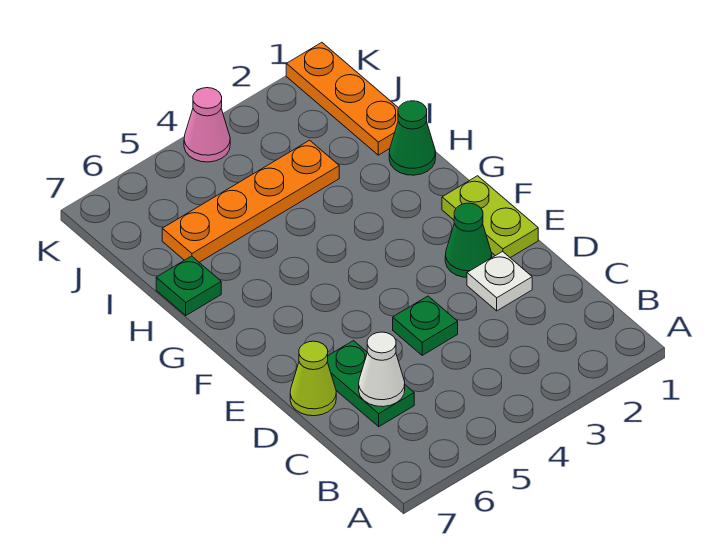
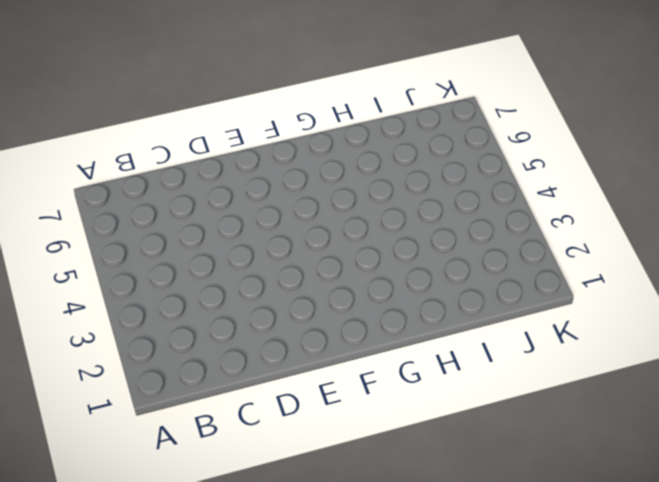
none -> green plate C6:D6 level 1
none -> white plate D2 level 1
none -> green plate D4 level 1

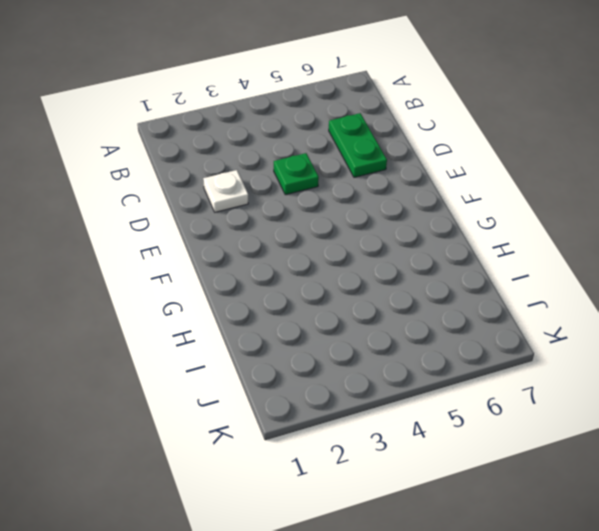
none -> lime cone D7 level 1
none -> lime plate E1:F1 level 1
none -> green cone E2 level 1

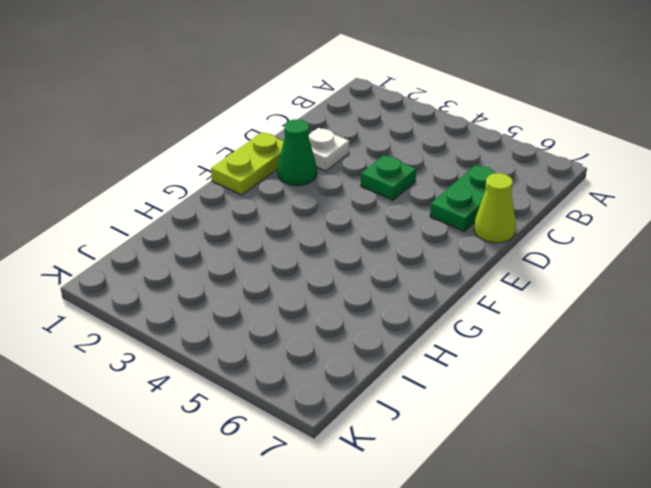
none -> green cone H1 level 1
none -> green plate H7 level 1
none -> orange plate I1:K1 level 1

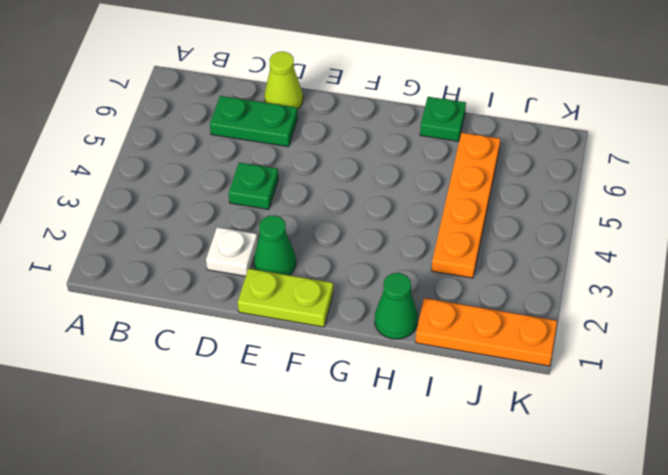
none -> pink cone K4 level 1
none -> white cone C6 level 2

